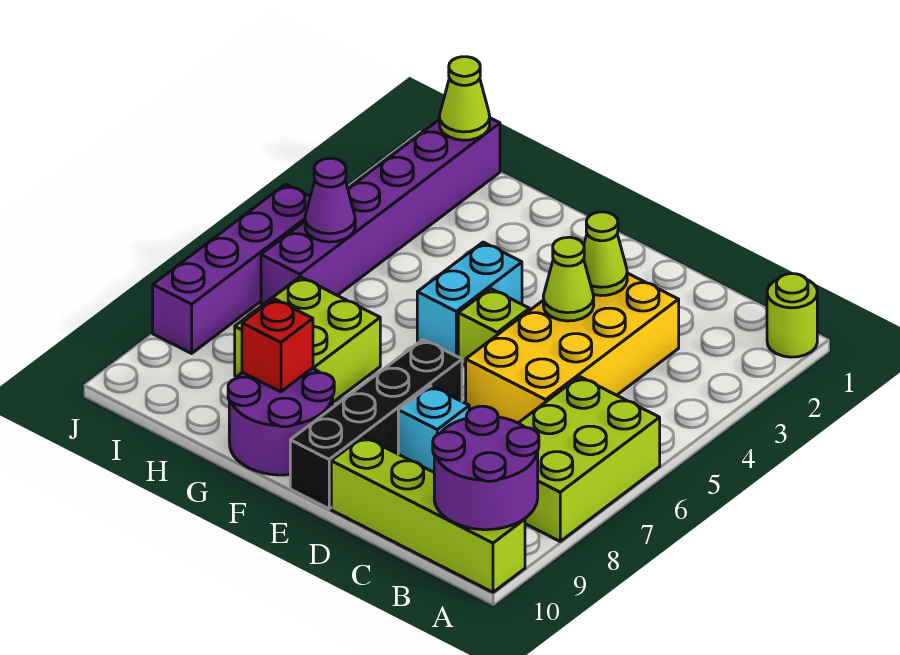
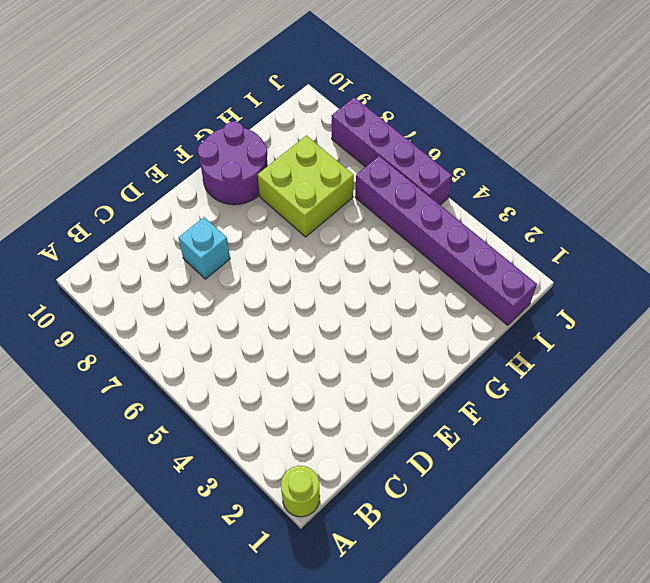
none -> lime brick A6:B8 level 1
none -> lime brick A10:D10 level 1
none -> yellow brick C3:D6 level 1

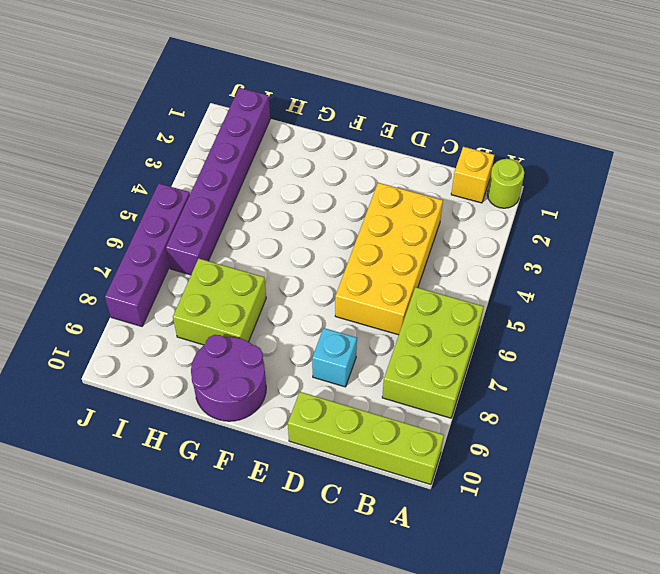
yellow brick B1 level 1 -> none
none -> lime brick E5 level 1
none -> black brick E7:E10 level 1
none -> cyan brick F4:F5 level 1

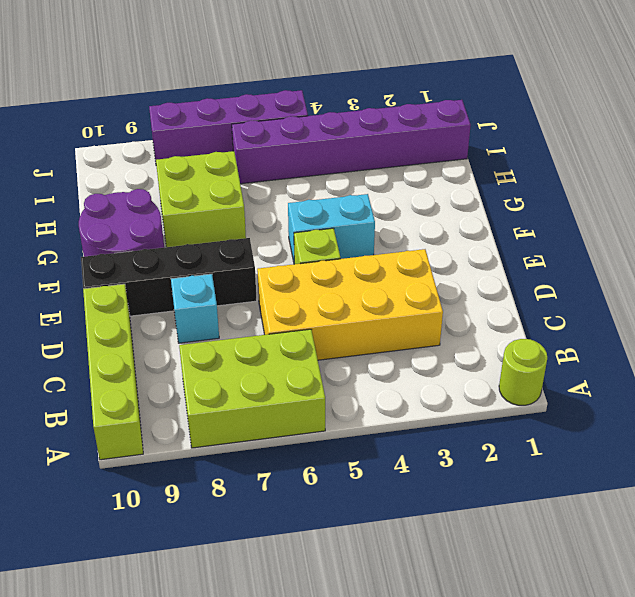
none -> purple round brick A9:B10 level 2
none -> lime cone D3 level 2
none -> lime cone D4 level 2

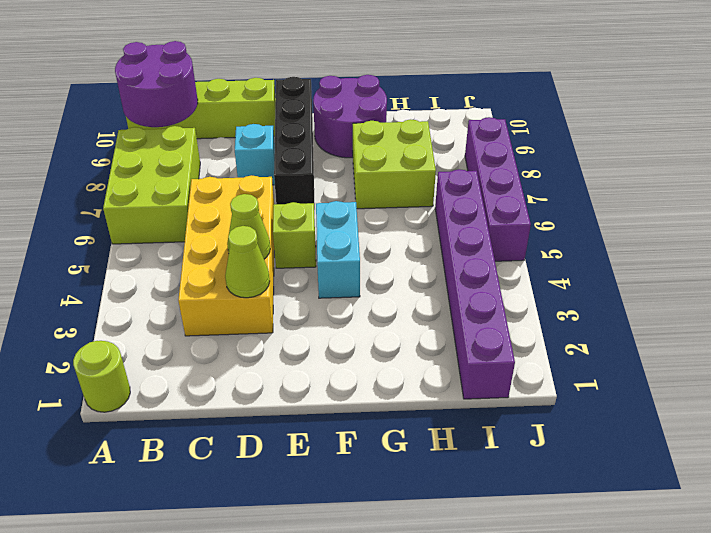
none -> red brick G9 level 2
none -> lime cone I1 level 2
none -> purple cone I5 level 2

